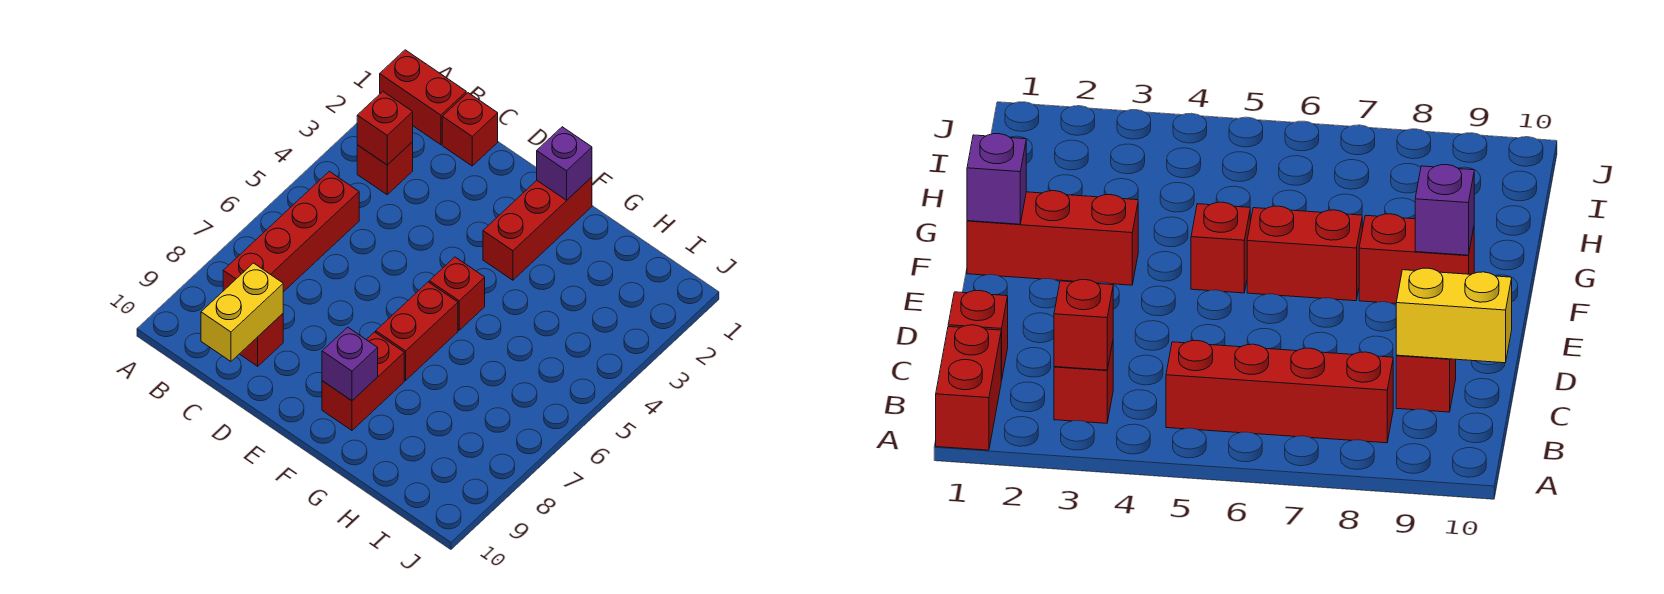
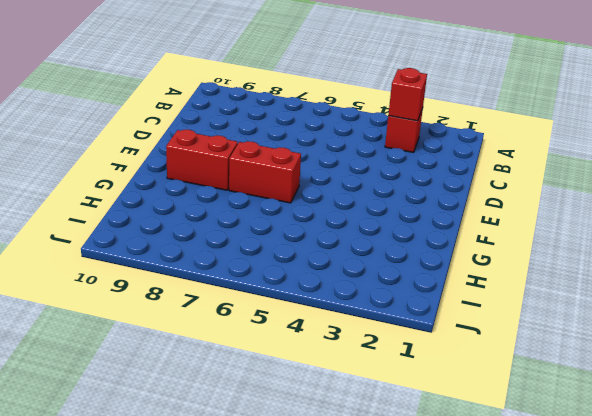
none -> red brick A1:B1 level 1
none -> red brick B5:B8 level 1
none -> red brick C1 level 1

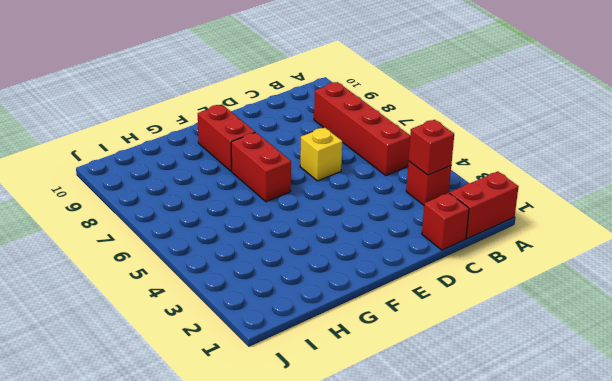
yellow brick D6 level 1 -> none
none -> red brick C9 level 1
none -> red brick F1:F3 level 1
none -> red brick F5 level 1

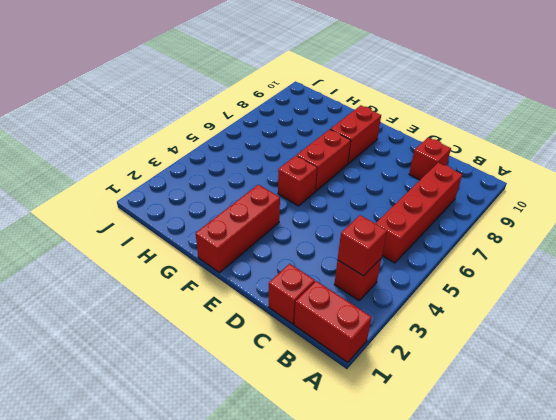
none -> yellow brick C9:C10 level 2
none -> purple brick F1 level 2
none -> purple brick F9 level 2

